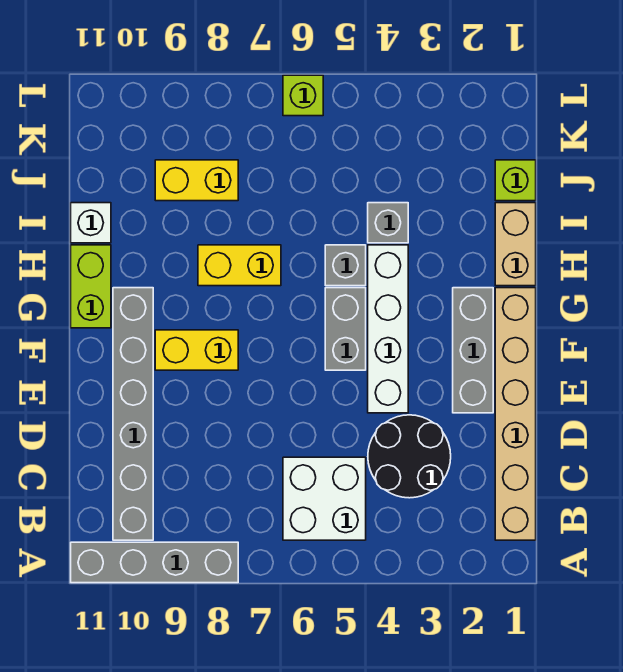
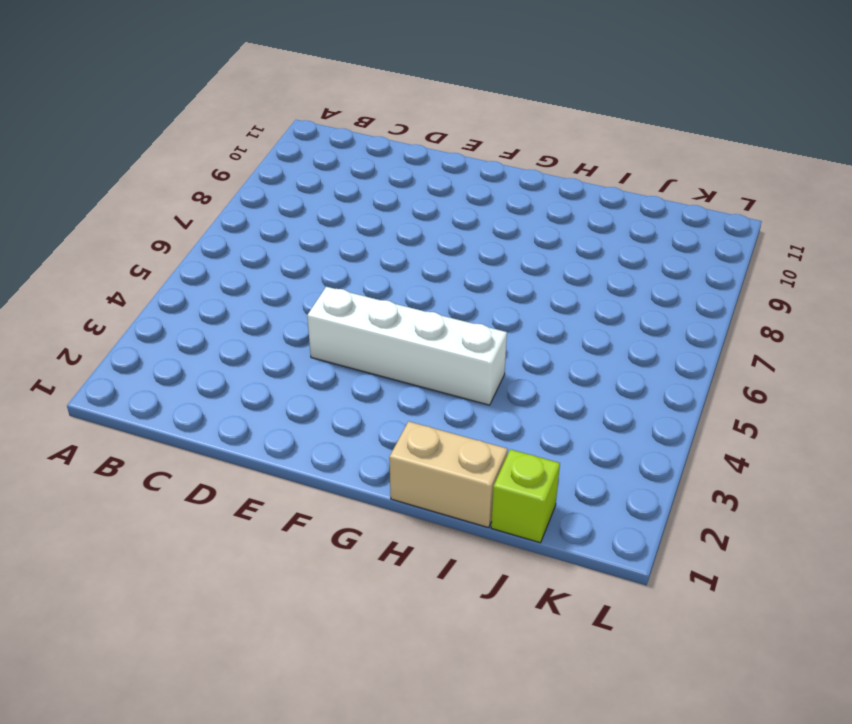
none -> grey brick A8:A11 level 1
none -> tan brick B1:G1 level 1
none -> white brick B5:C6 level 1

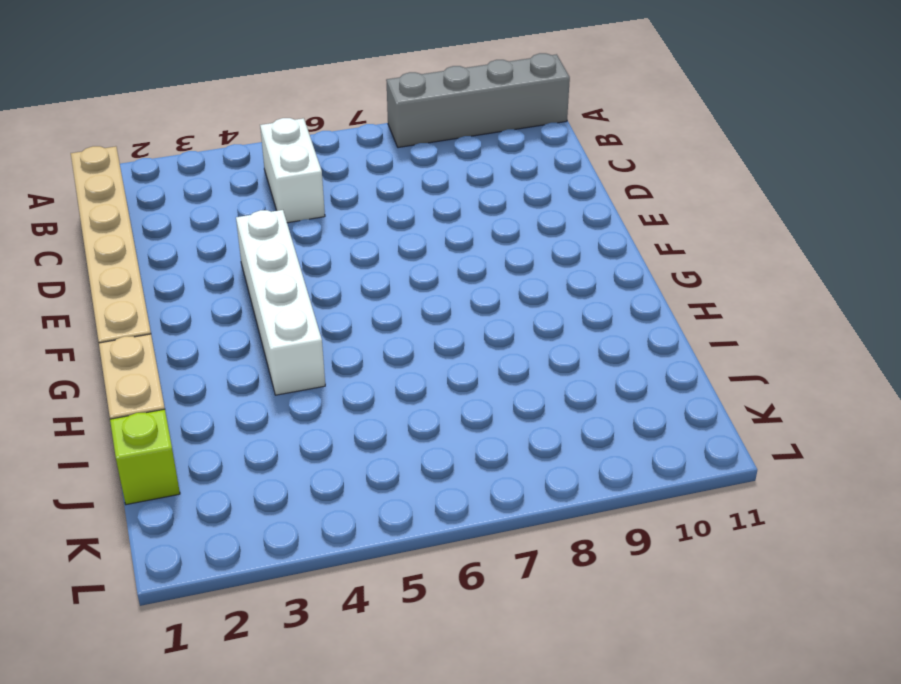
white brick B5:C5 level 1 -> white brick B5:C6 level 1
none -> grey brick B10:G10 level 1
none -> black round brick C3:D4 level 1
none -> grey brick E2:G2 level 1

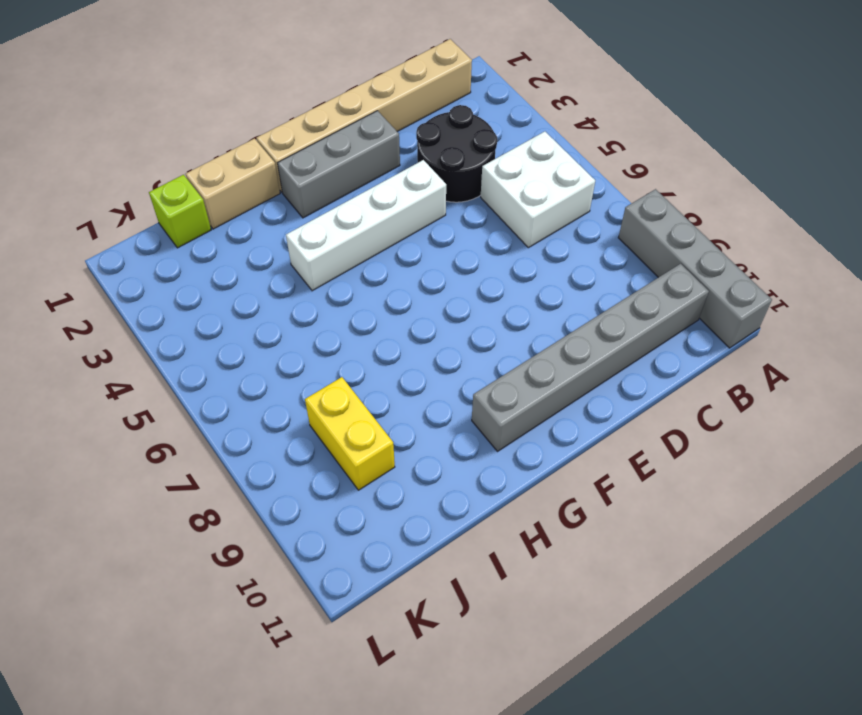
none -> grey brick F5:G5 level 1
none -> yellow brick F8:F9 level 1
none -> lime brick G11:H11 level 1

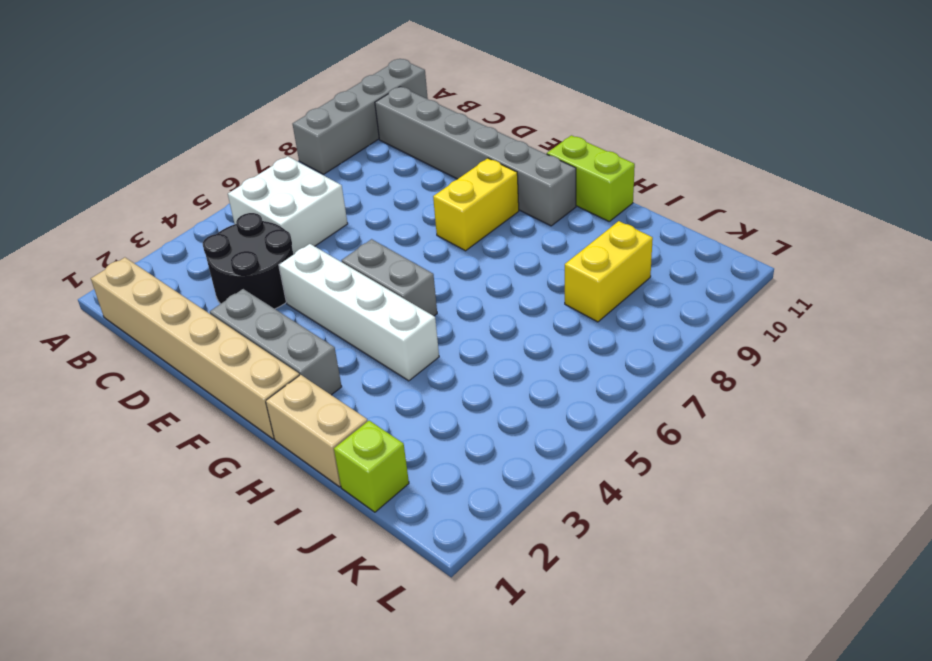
none -> grey brick H5 level 1
none -> yellow brick H7:H8 level 1
none -> grey brick I4 level 1

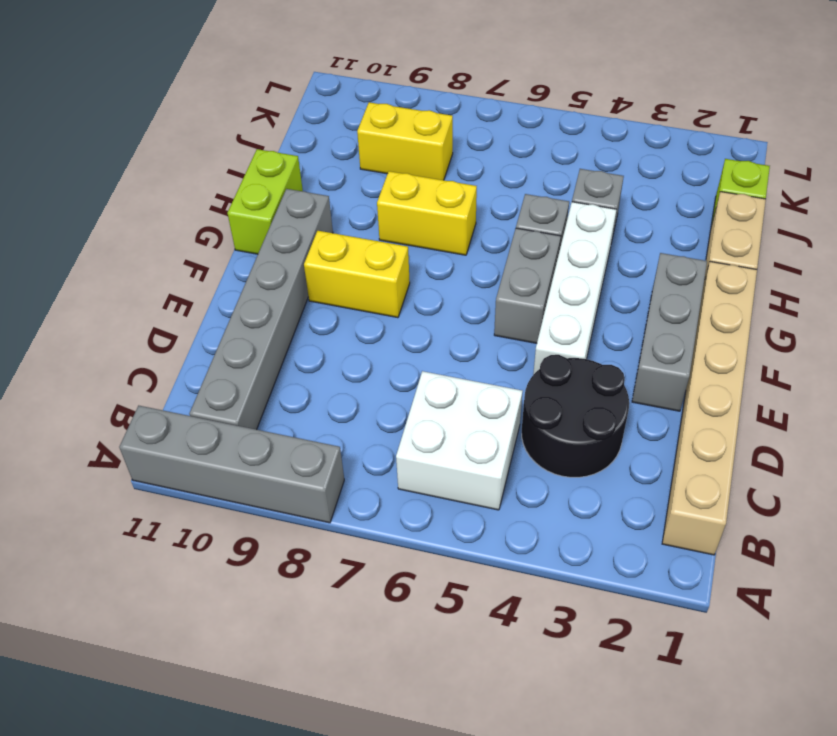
none -> white brick I11 level 1
none -> lime brick L6 level 1

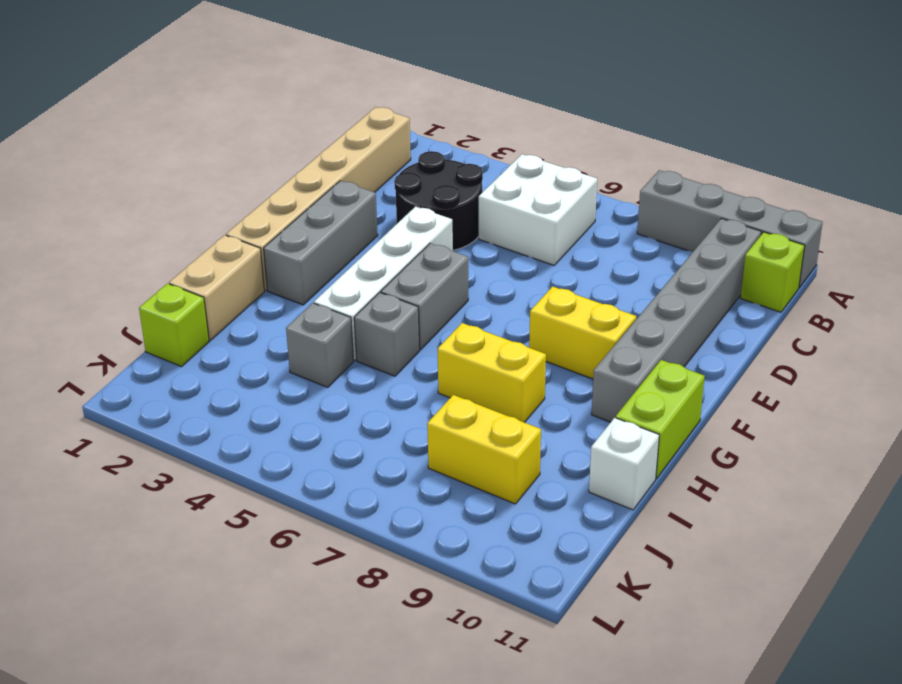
lime brick B11 level 1 -> lime brick L6 level 1

